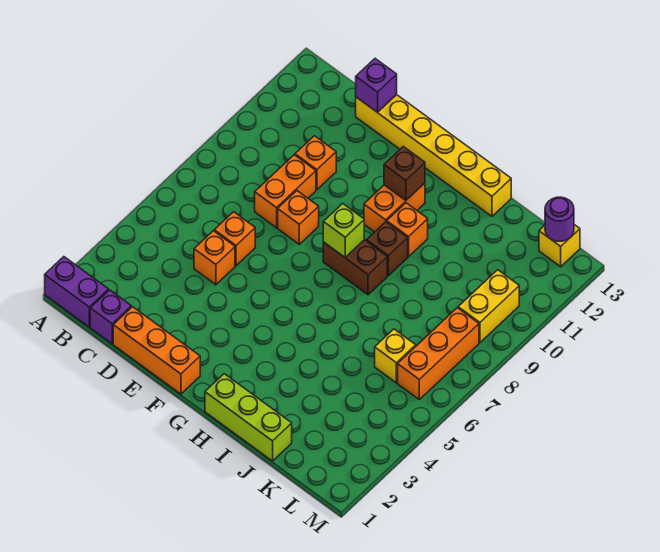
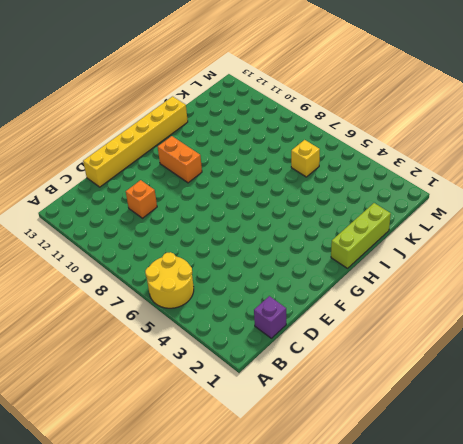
yellow round brick A5:B6 level 1 -> none
none -> purple brick A1:B1 level 1
none -> orange brick D1:F1 level 1
none -> orange brick D5 level 1

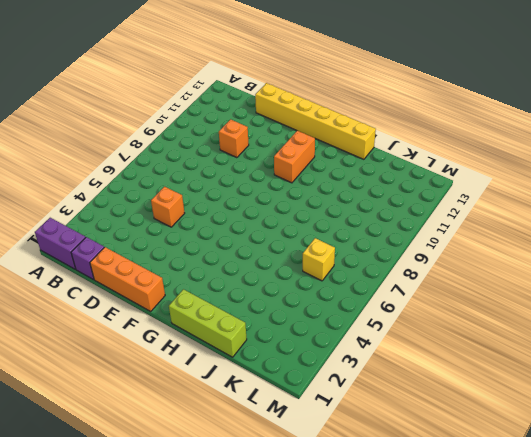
none -> orange brick D6 level 1
none -> orange brick D8:D9 level 1
none -> orange brick E8 level 1

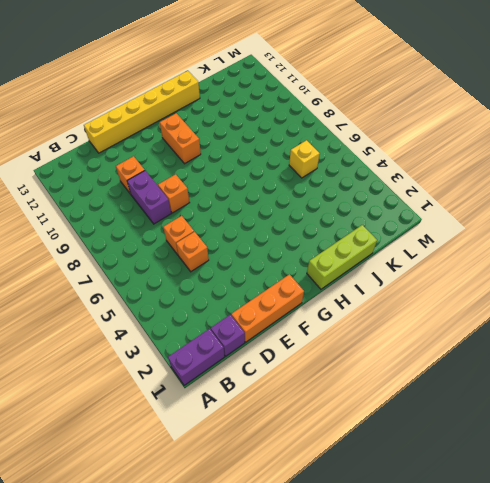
purple brick D8:D9 level 1 -> orange brick D8:D9 level 1
none -> brown brick G8:H8 level 1
none -> brown brick H9 level 1
none -> orange brick H10 level 1

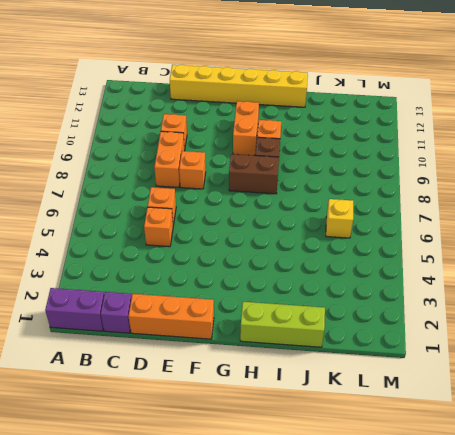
none -> orange brick L6:L8 level 1
none -> yellow brick L9:L10 level 1
none -> yellow brick L13 level 1

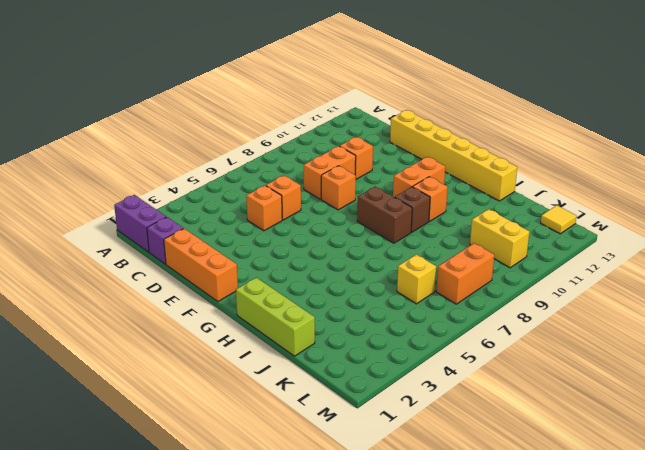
yellow brick K10:L10 level 1 -> yellow brick L9:L10 level 1
orange brick L7:L8 level 1 -> orange brick L6:L8 level 1
yellow tile L13 level 1 -> yellow brick L13 level 1
none -> purple brick D13 level 2
none -> lime brick G8 level 2
none -> brown brick G11 level 2

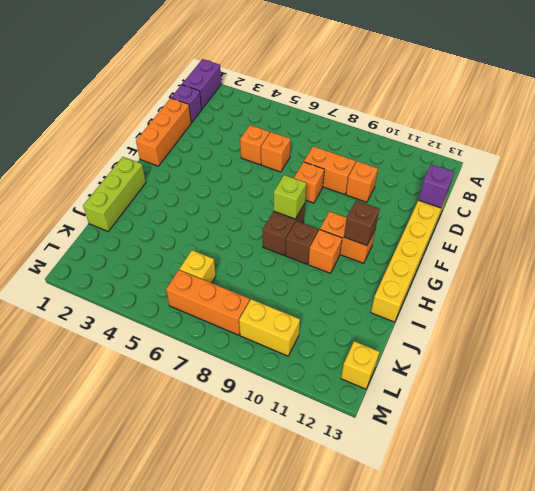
none -> purple round brick L13 level 2

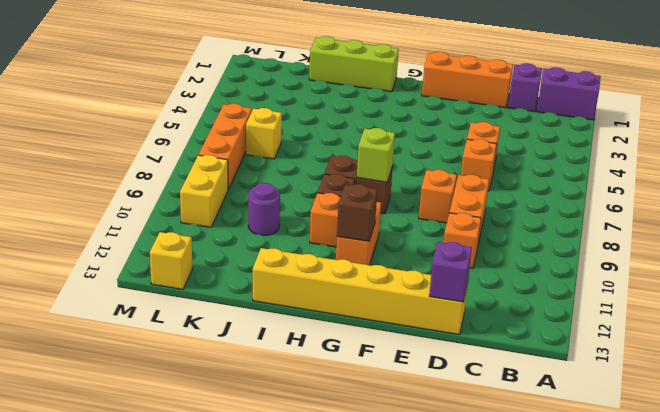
purple round brick J10 level 1 -> purple round brick L13 level 2

